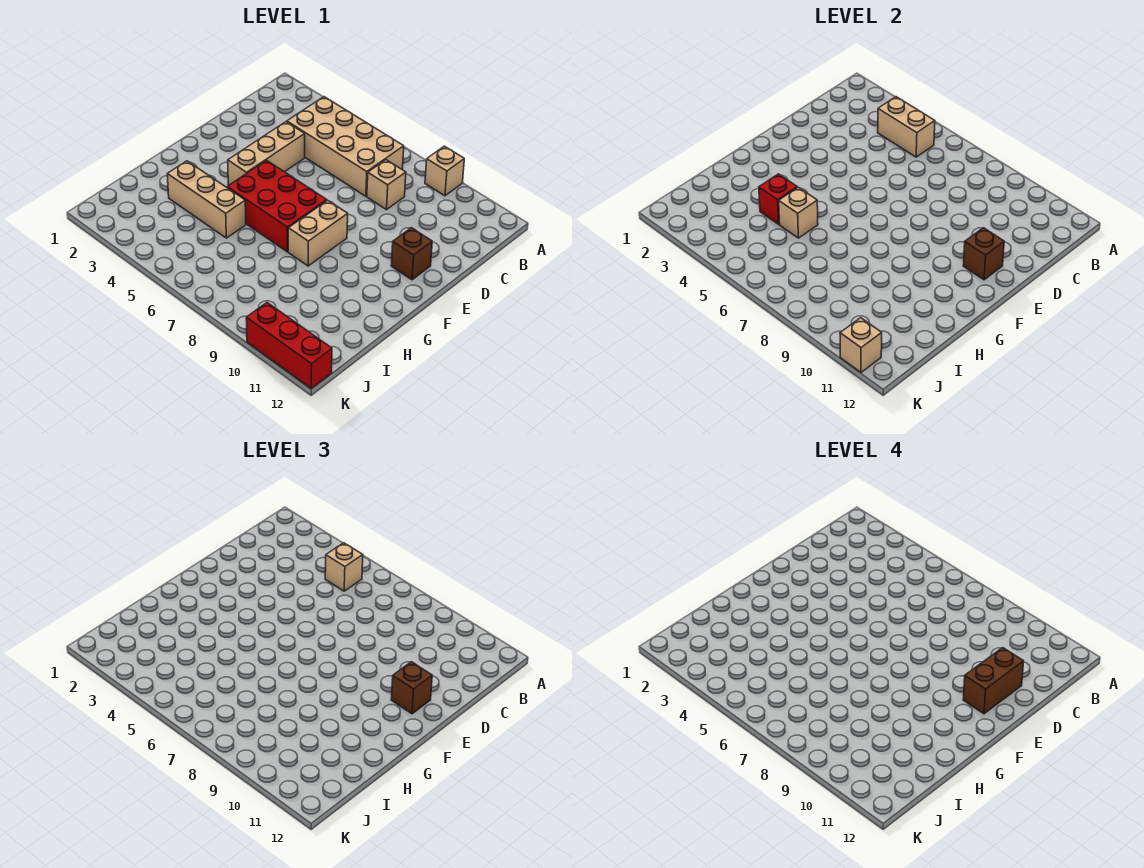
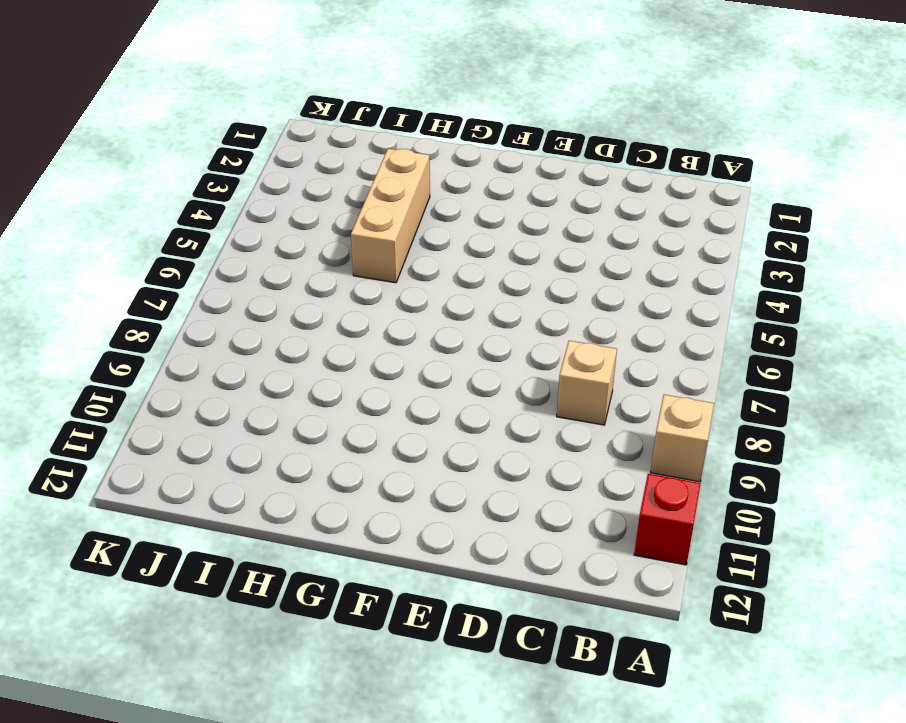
red brick A11 level 1 -> red brick H4 level 2
none -> tan brick B4:C7 level 1
none -> tan brick D4:F4 level 1
none -> brown brick E11 level 1

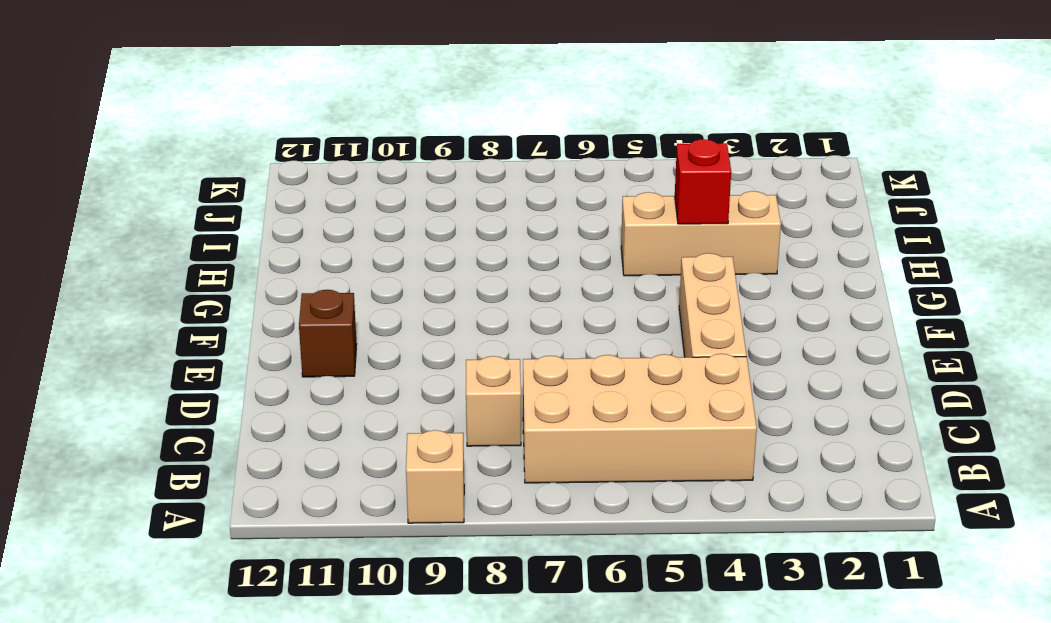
none -> red brick F5:G7 level 1
none -> tan brick F8:G8 level 1
none -> red brick K10:K12 level 1

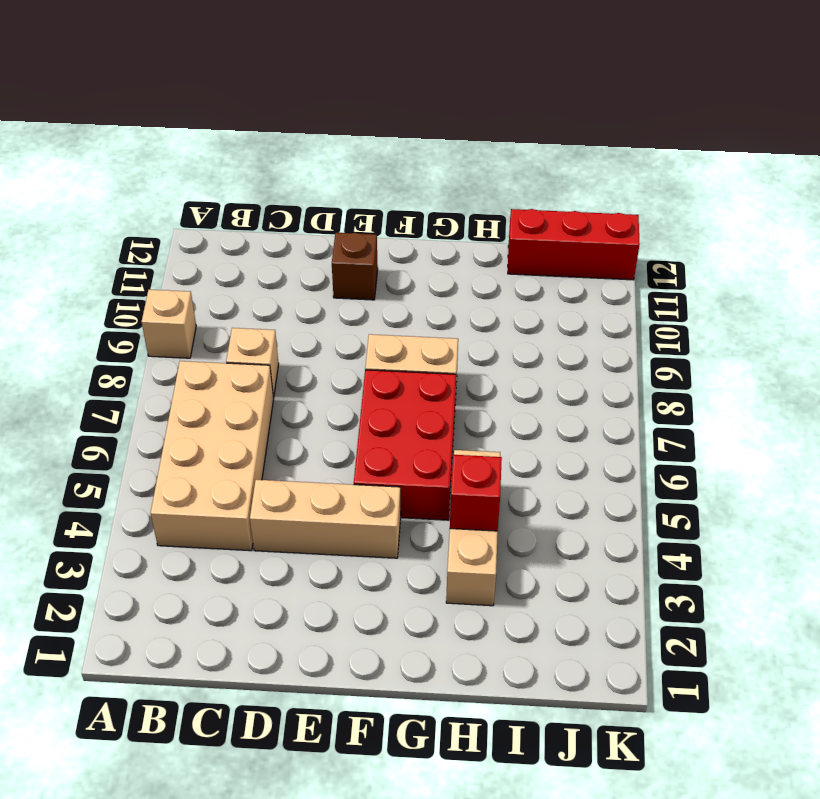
red brick I12:K12 level 1 -> red brick K10:K12 level 1
none -> tan brick B4:B5 level 2
none -> brown brick E11 level 2
none -> tan brick H5 level 2

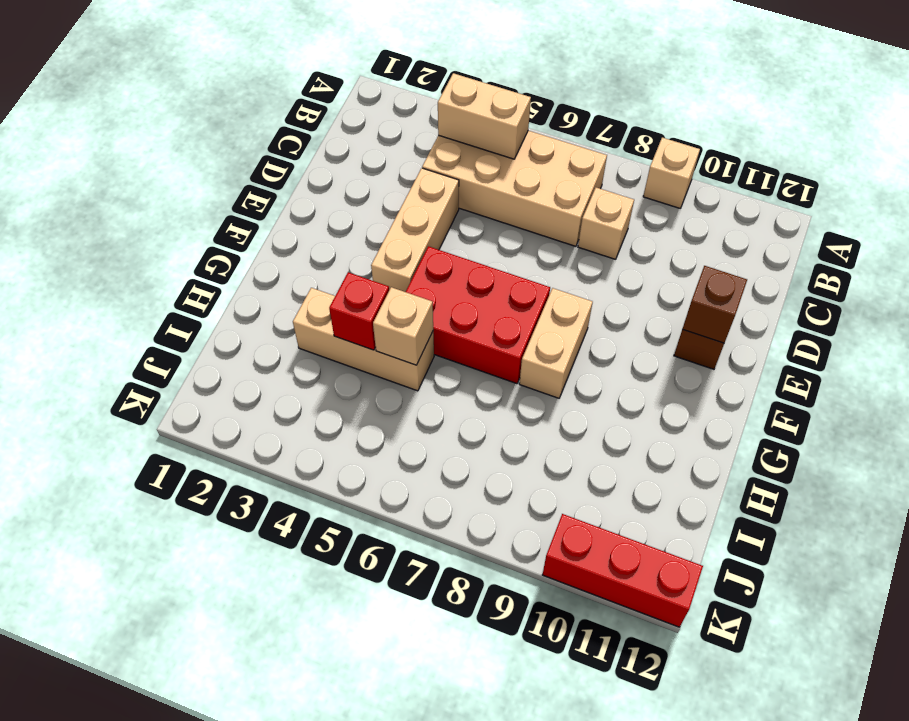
none -> tan brick K11 level 2
none -> tan brick B5 level 3
none -> brown brick E11 level 3

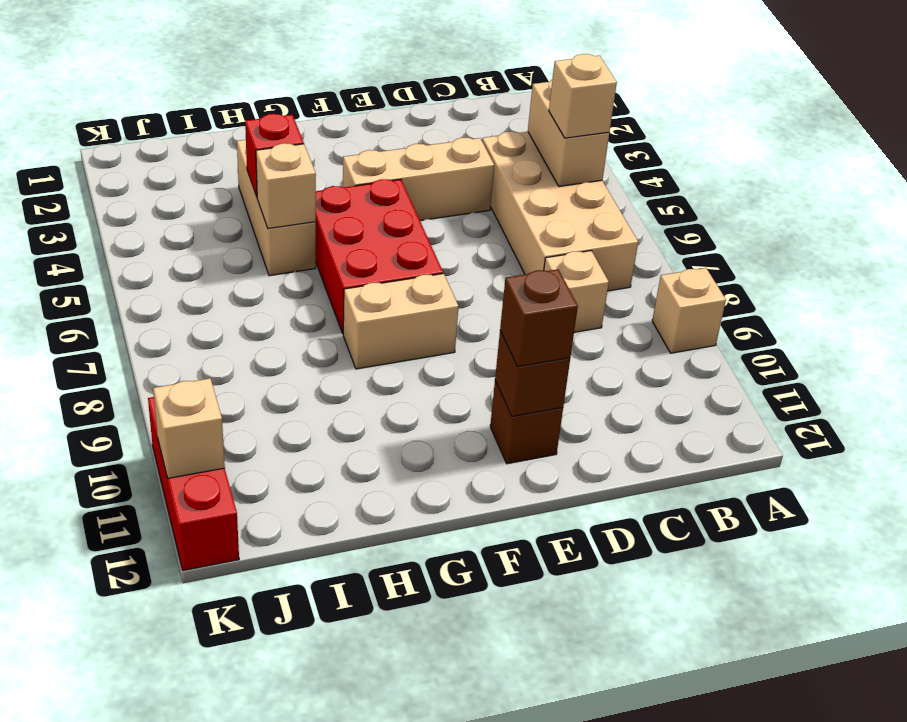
none -> brown brick D11:E11 level 4

